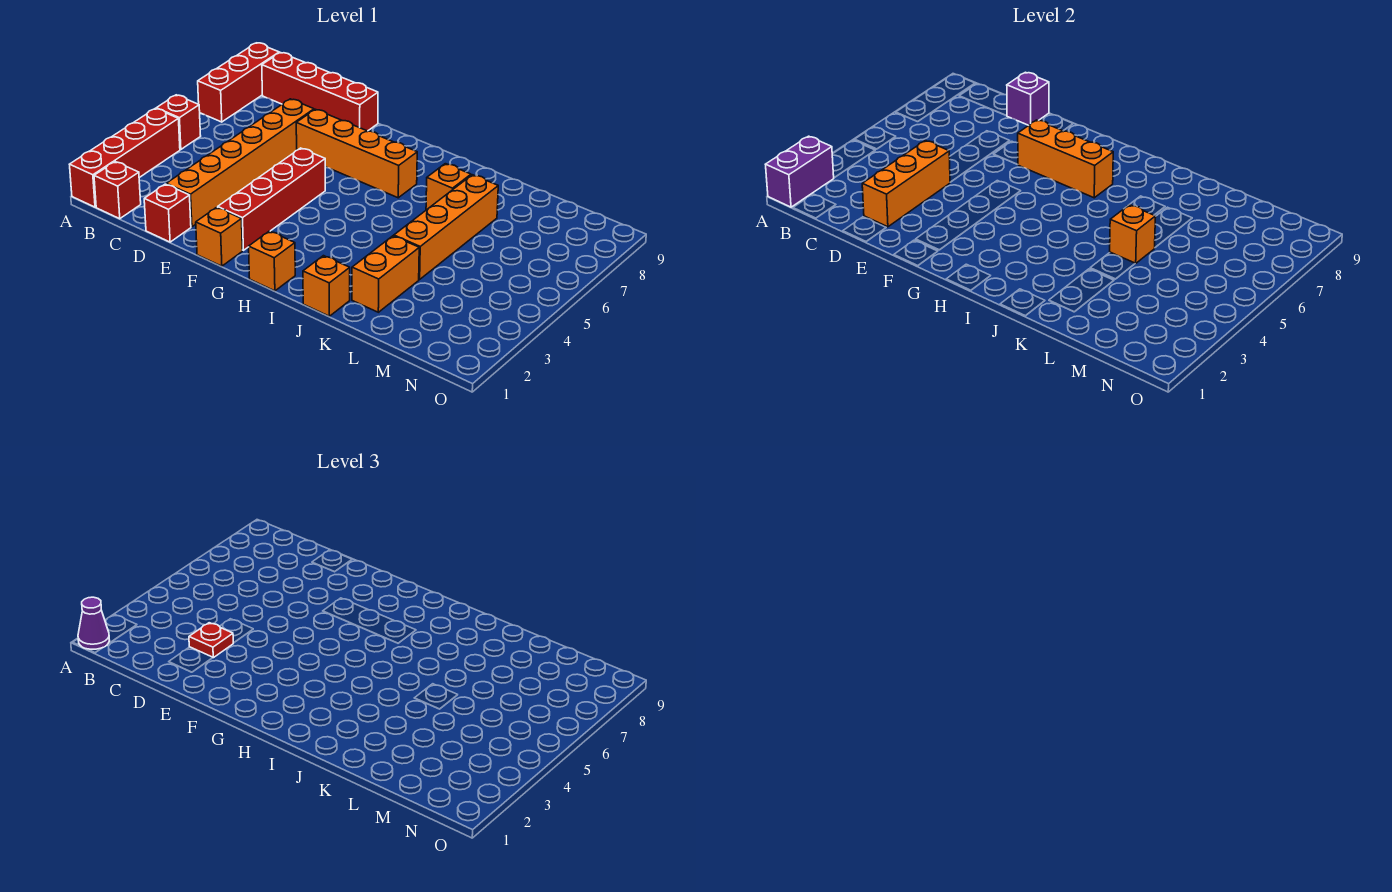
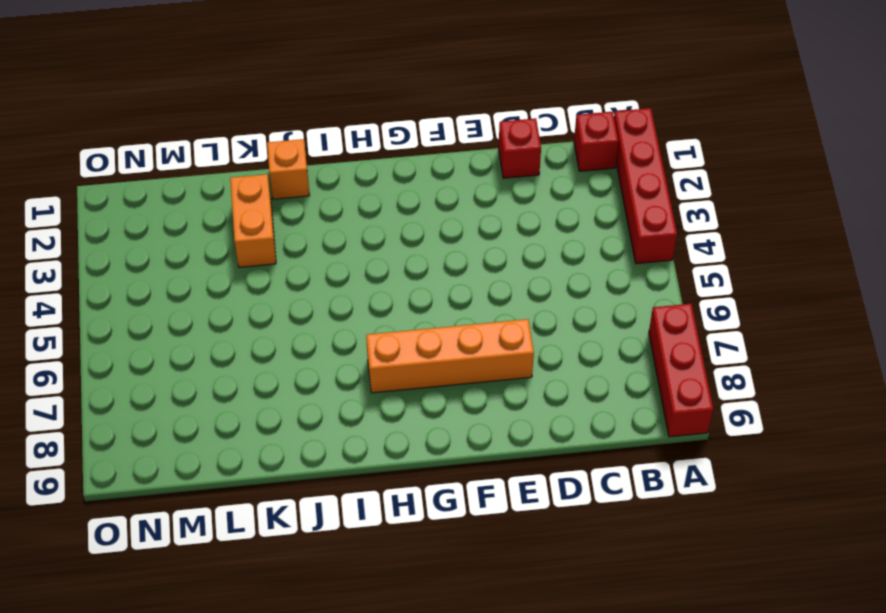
none -> red brick A5 level 1
none -> red brick B9:E9 level 1
none -> orange brick D2:D7 level 1

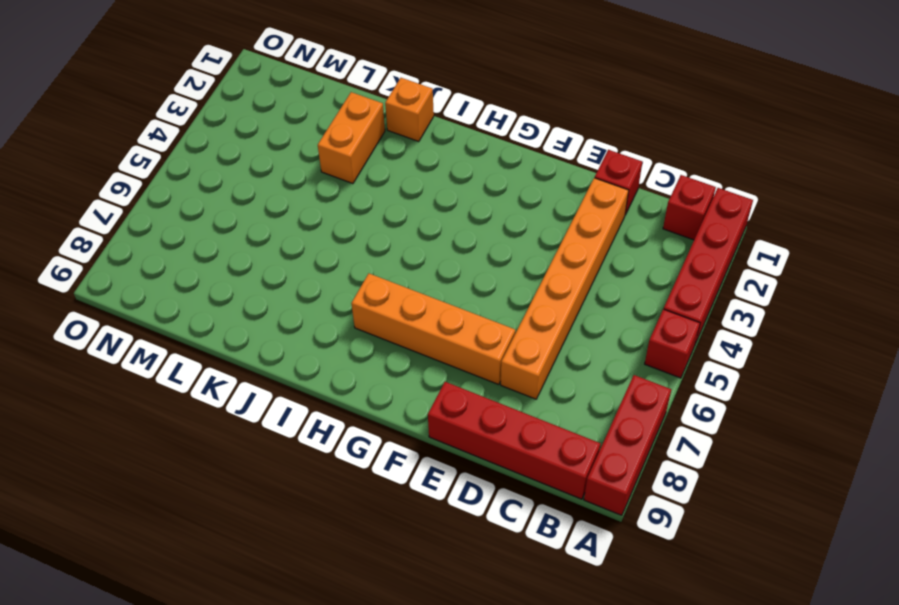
none -> orange brick F1 level 1
none -> red brick F2:F5 level 1
none -> orange brick H1 level 1

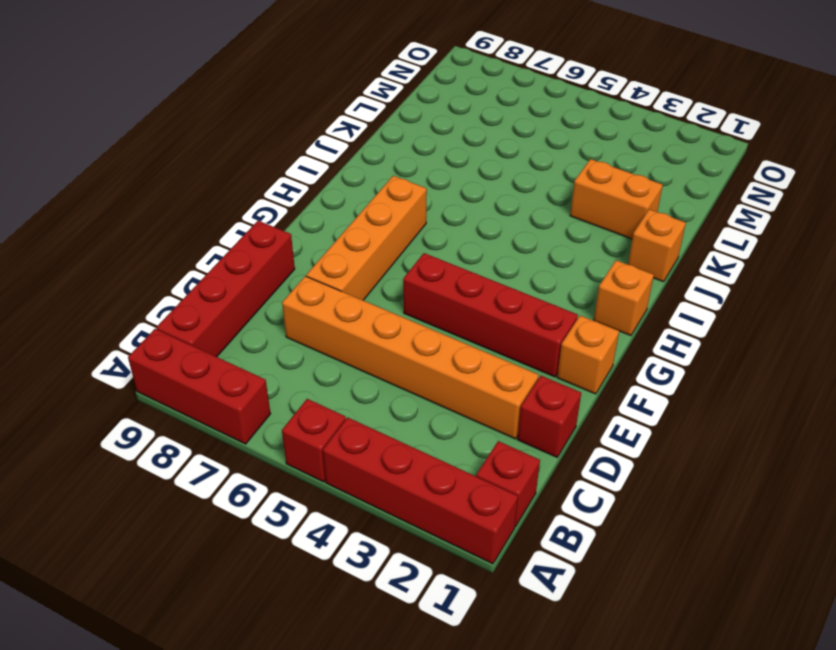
none -> orange brick J7 level 1
none -> orange brick K4:K7 level 1
none -> purple brick A1:A2 level 2

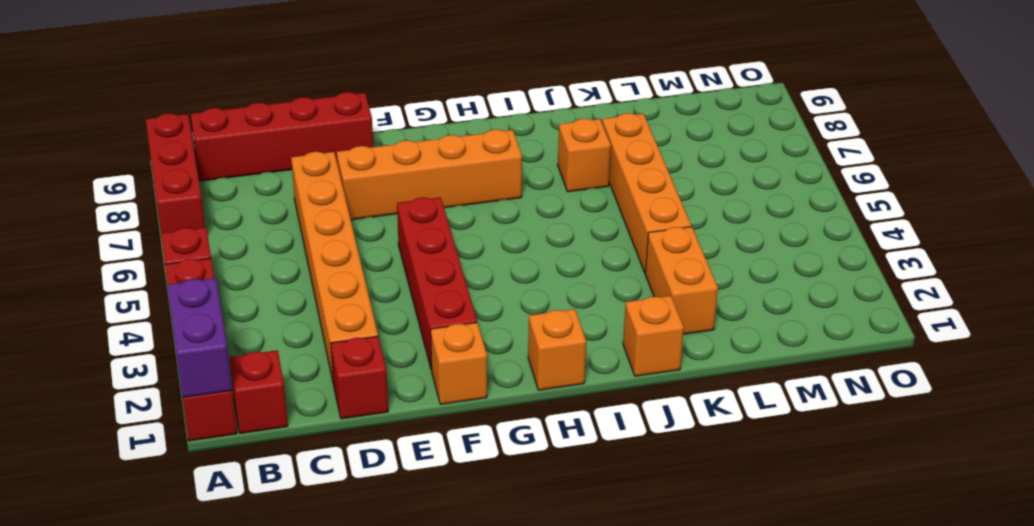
none -> orange brick D2:D4 level 2
none -> purple brick D9 level 2
none -> orange brick F7:H7 level 2

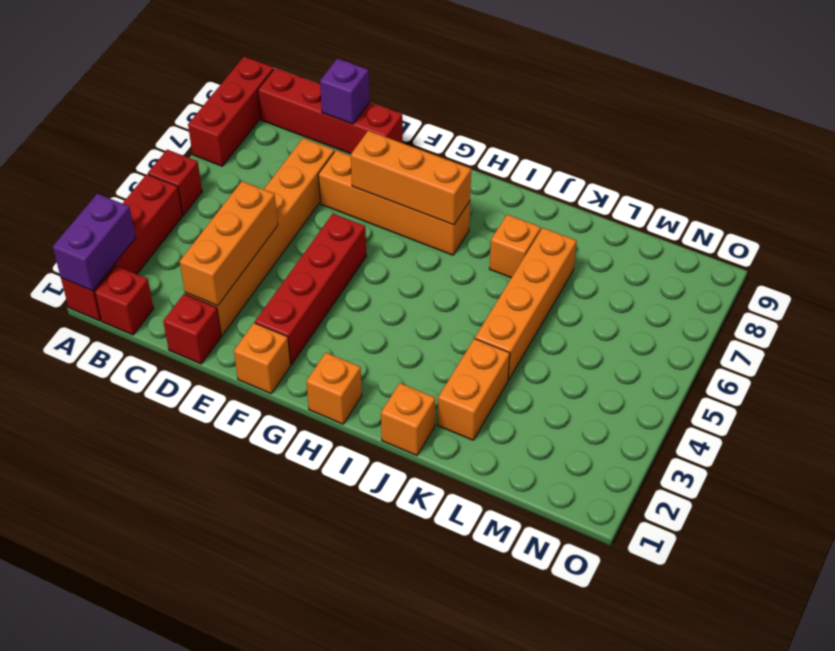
none -> orange brick K5 level 2
none -> purple cone A1 level 3
none -> red plate D3 level 3

